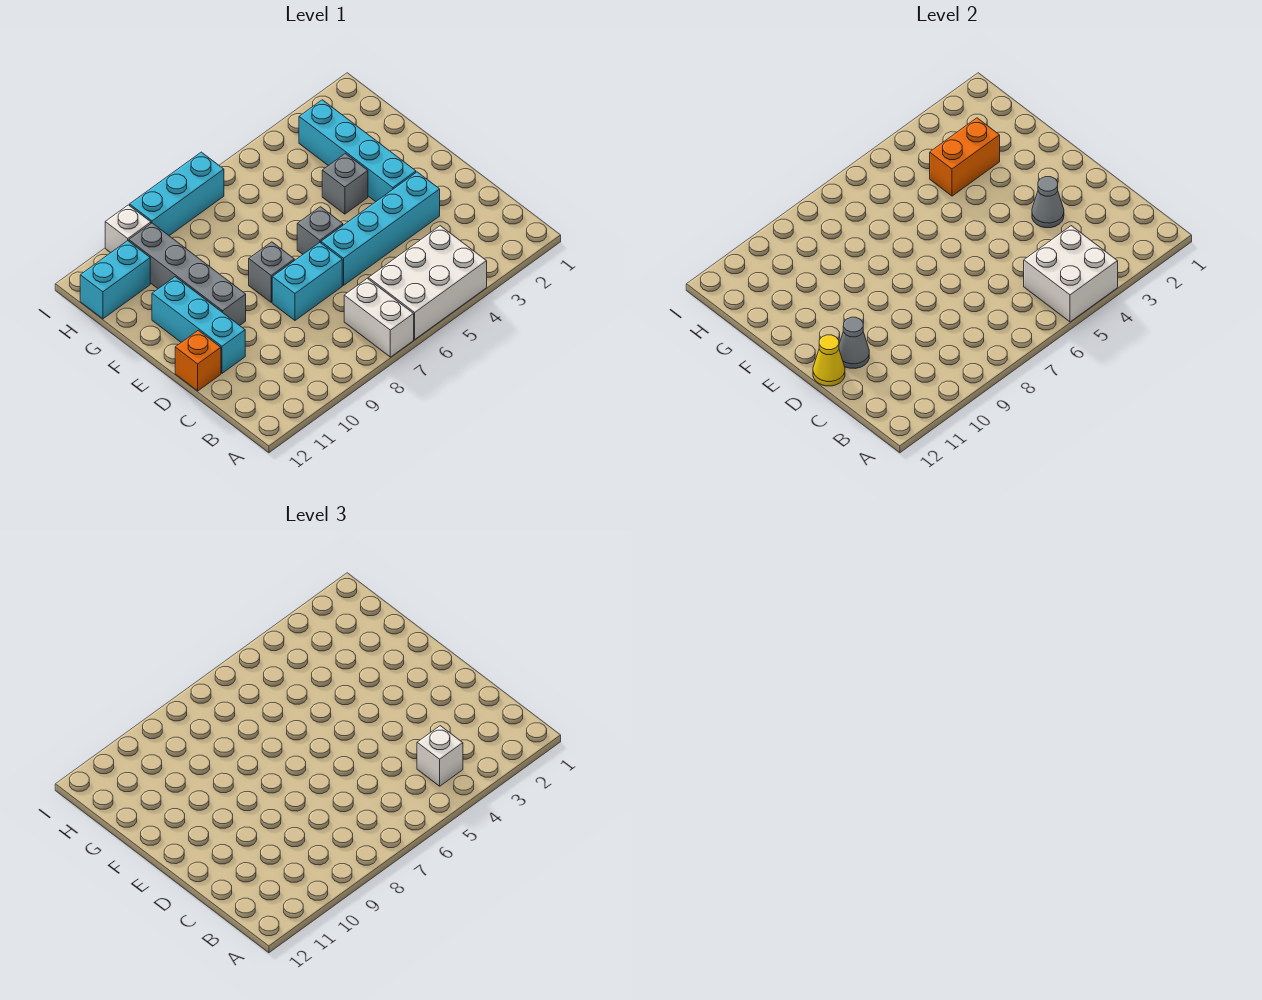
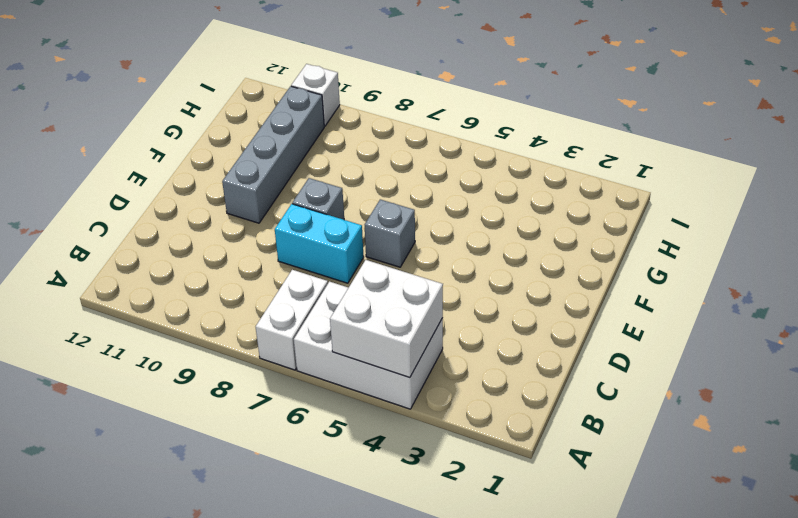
none -> cyan brick D3:D6 level 1
none -> cyan brick D11:F11 level 1
none -> orange brick D12 level 1

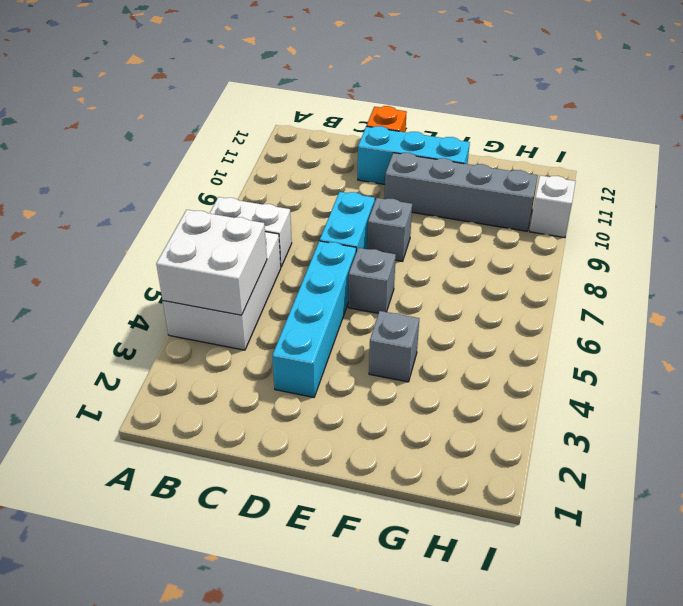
none -> cyan brick E3:H3 level 1
none -> cyan brick H11:H12 level 1
none -> cyan brick I7:I9 level 1

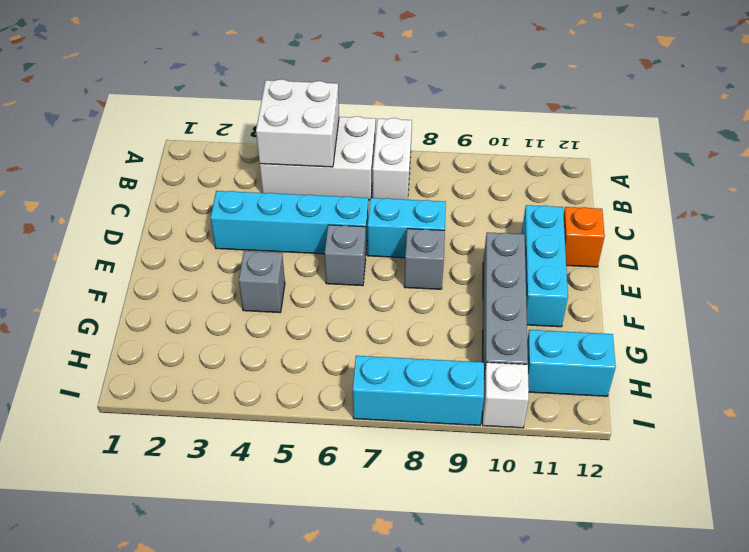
none -> cyan brick E3:H3 level 1
none -> grey cone D3 level 2
none -> grey cone D11 level 2

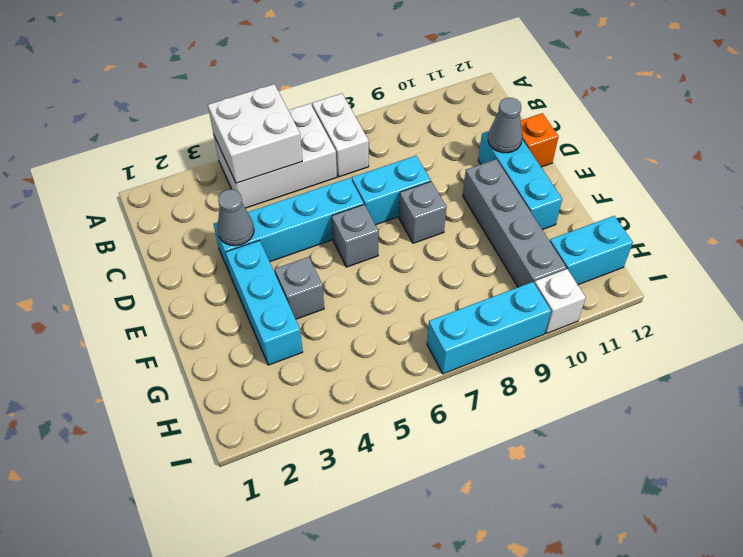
cyan brick E3:G3 level 1 -> cyan brick E3:H3 level 1
none -> yellow cone D12 level 2
none -> orange brick G3:G4 level 2
none -> white brick B4 level 3

